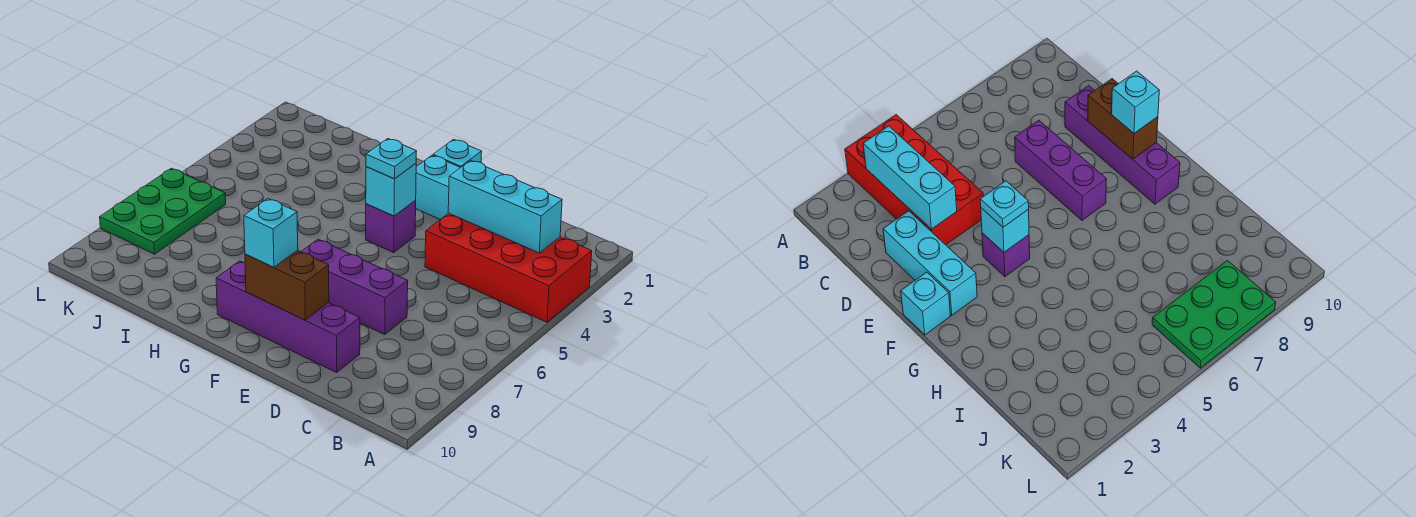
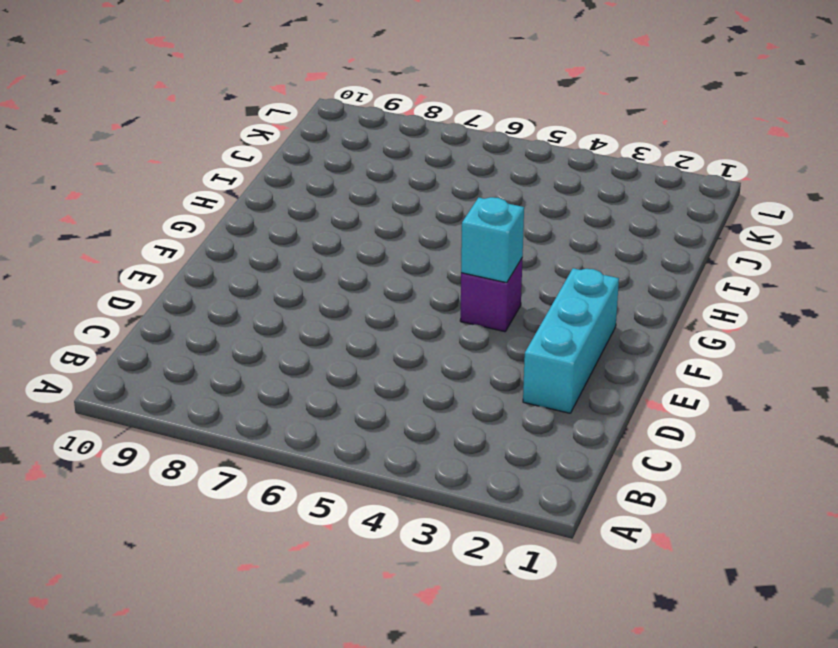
none -> red brick A3:D4 level 1
none -> purple brick D7:F7 level 1
none -> purple brick D9:G9 level 1

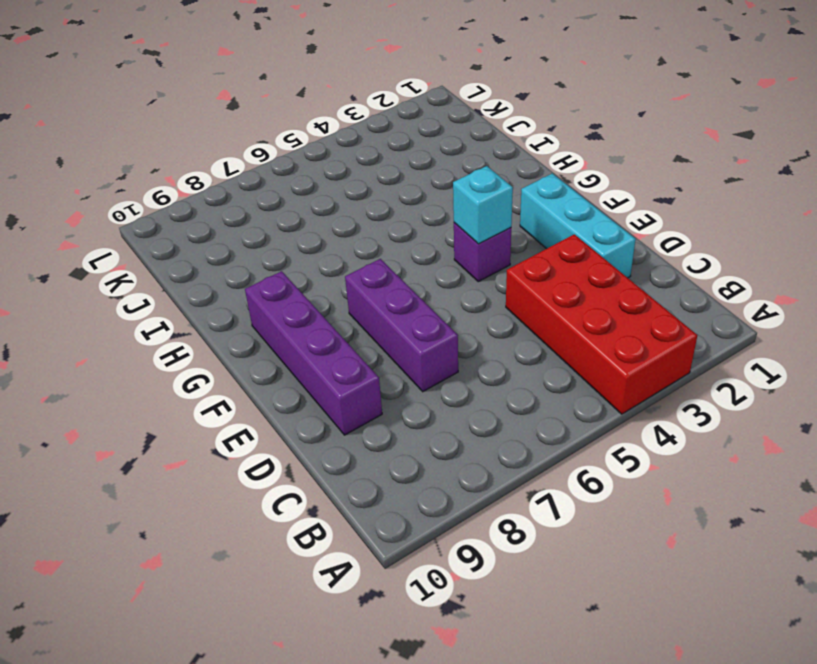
none -> cyan brick F1 level 1
none -> green plate K6:L8 level 1
none -> cyan brick B3:D3 level 2

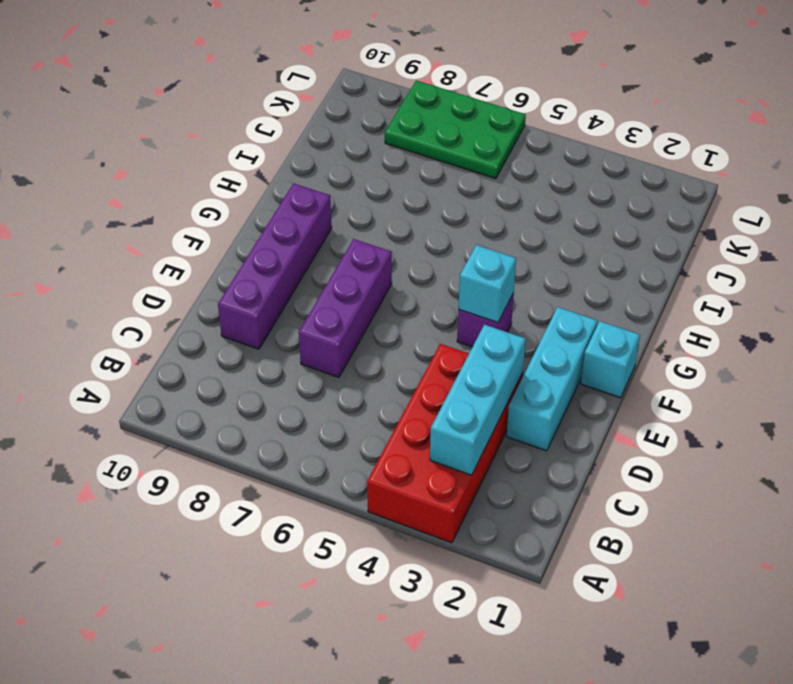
none -> brown brick E9:F9 level 2
none -> cyan plate F4 level 3
none -> cyan brick F9 level 3

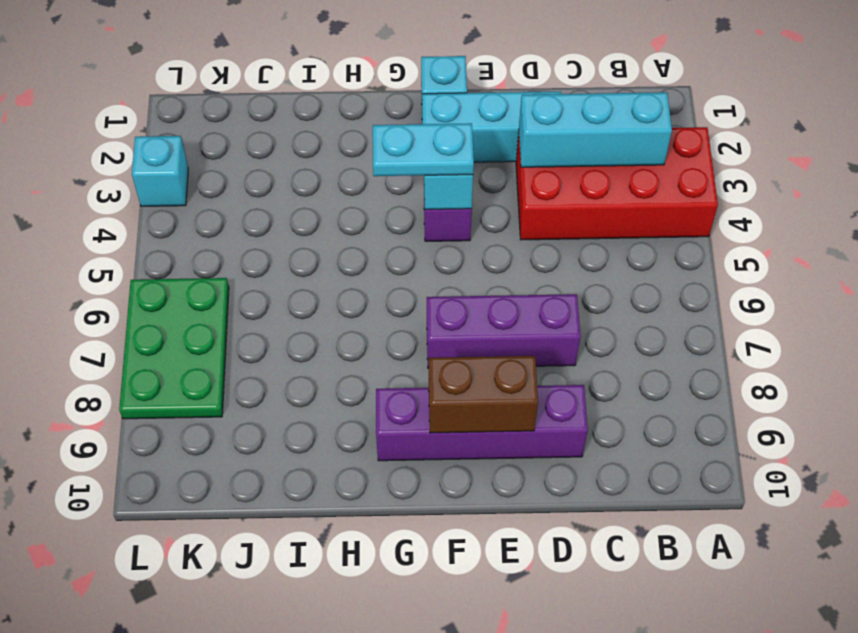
cyan plate F4:G4 level 3 -> cyan plate F4 level 3
cyan brick L3 level 1 -> cyan brick F9 level 3

